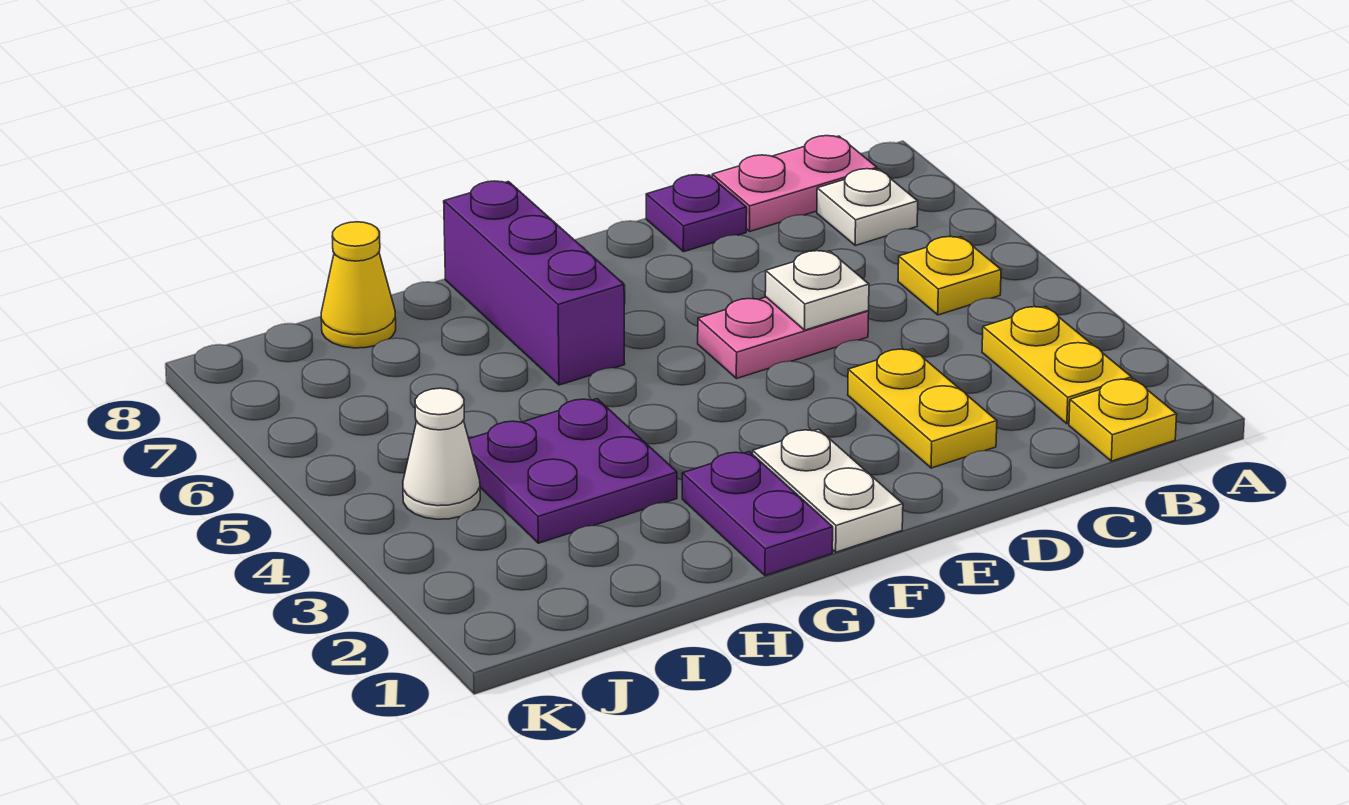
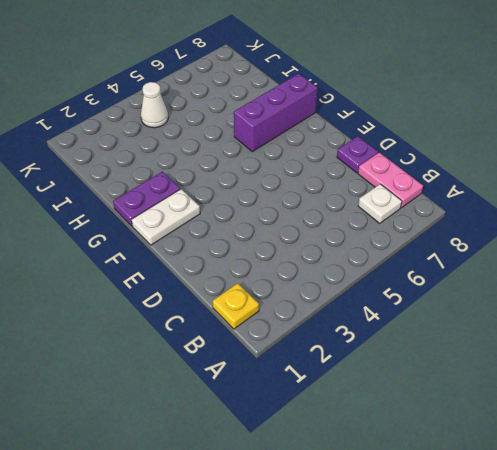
none -> yellow plate B2:B3 level 1
none -> yellow plate B5 level 1
none -> yellow plate D2:D3 level 1

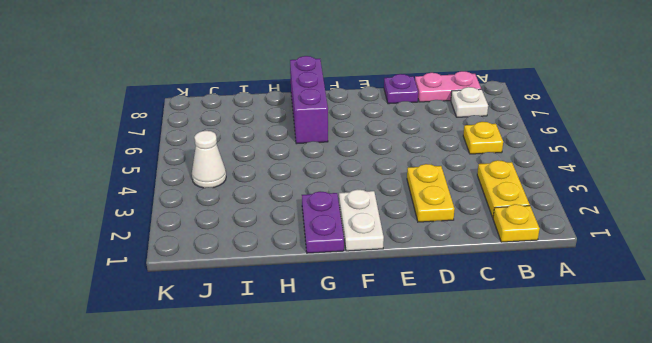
none -> pink plate D5:E5 level 1
none -> purple plate H3:I4 level 1
none -> yellow cone I8 level 1

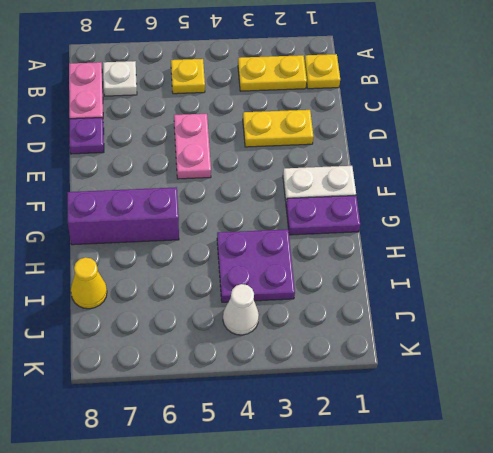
none -> white plate D5 level 2

